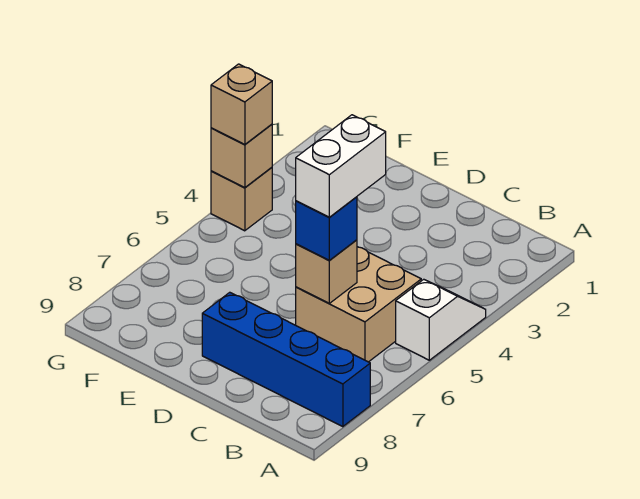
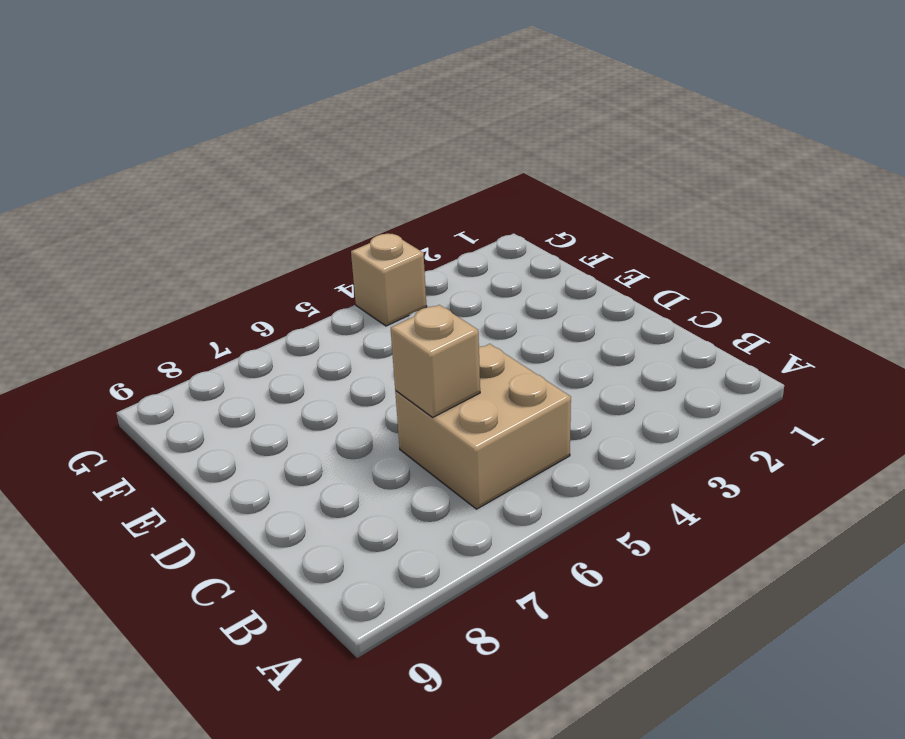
none -> white slope A4:A5 level 1 top 5
none -> blue brick A8:D8 level 1

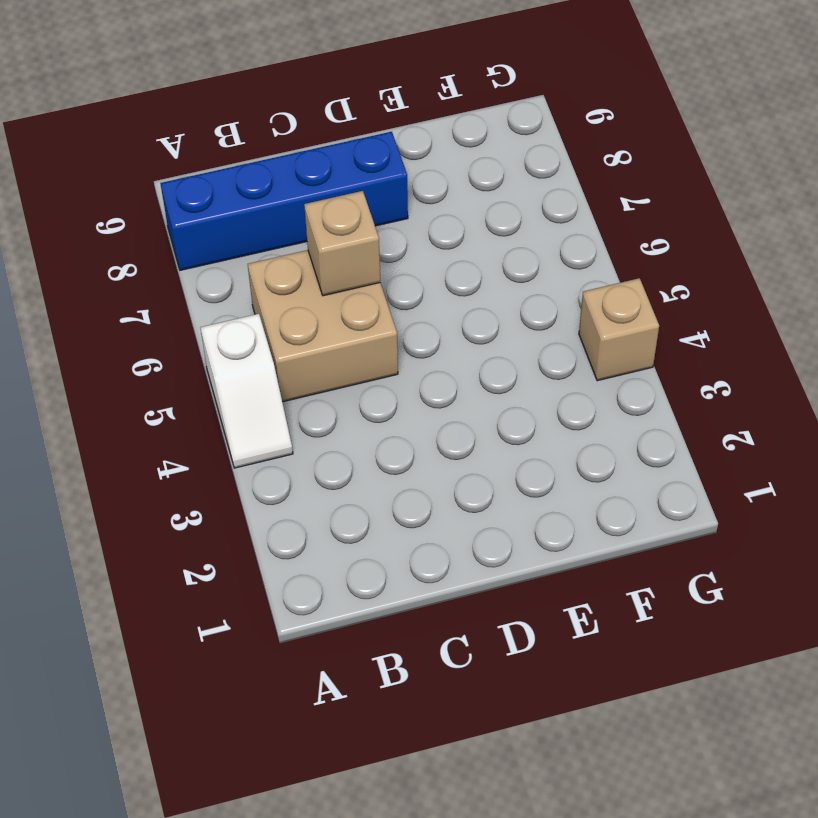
none -> tan brick G4 level 2
none -> blue brick C6 level 3

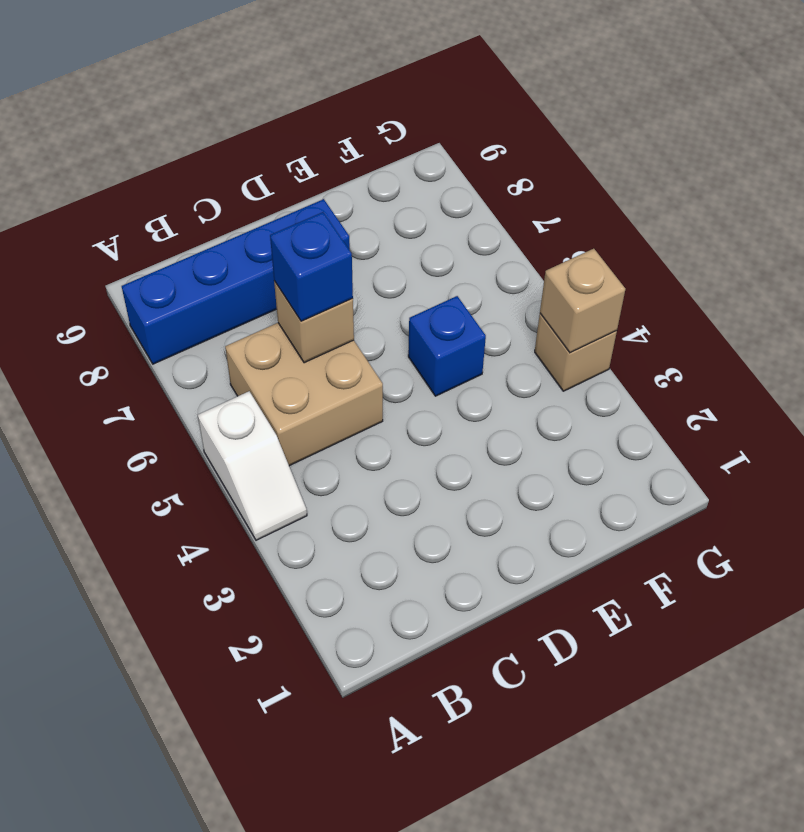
blue brick E5 level 1 -> none
none -> tan brick G4 level 3
none -> white brick C5:C6 level 4

